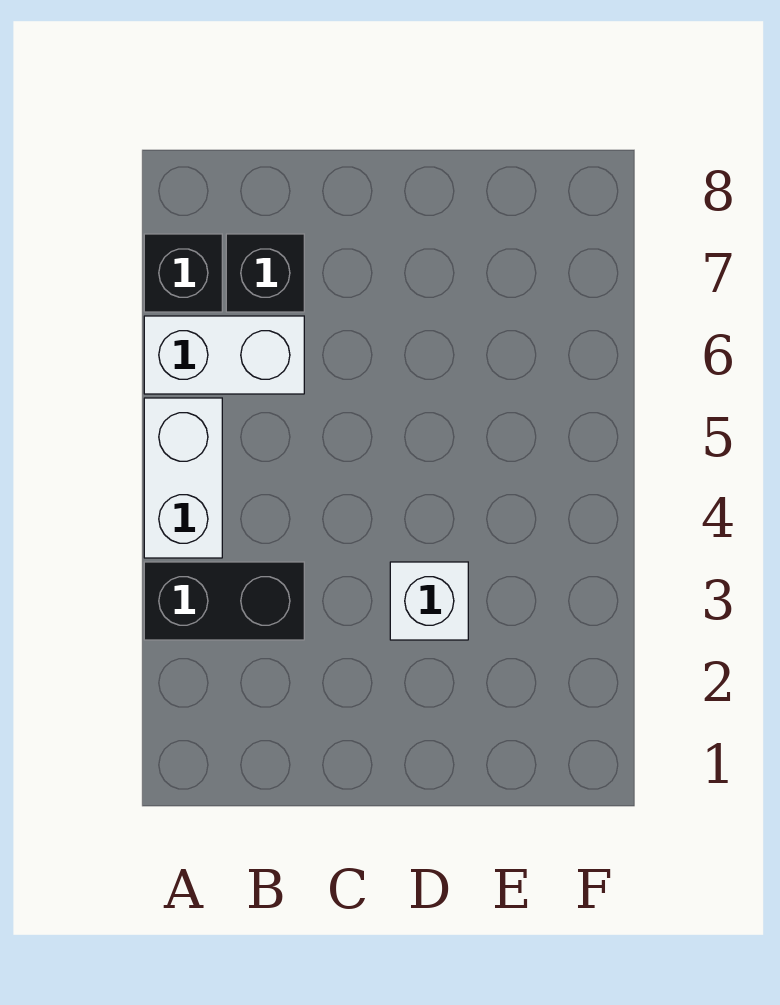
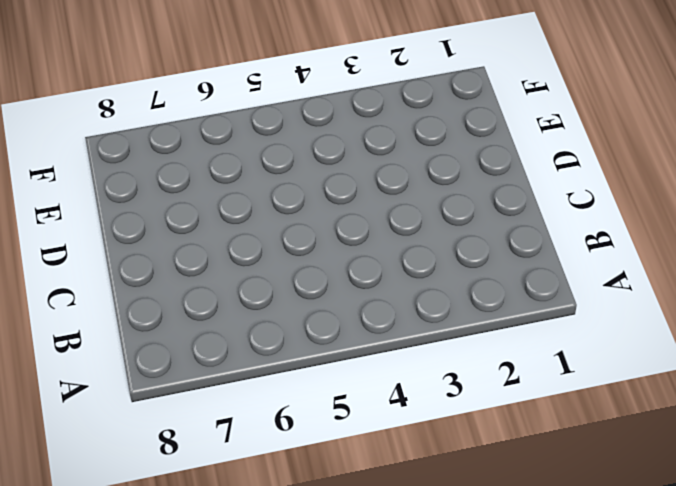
none -> black brick A3:B3 level 1
none -> white brick A4:A5 level 1

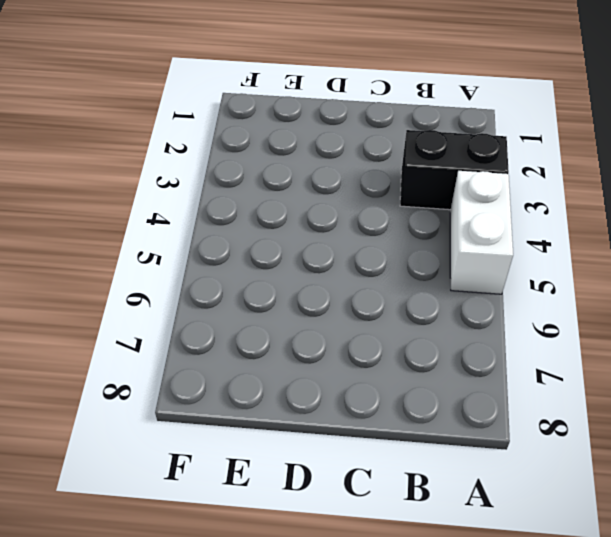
none -> white brick A6:B6 level 1
none -> black brick A7 level 1

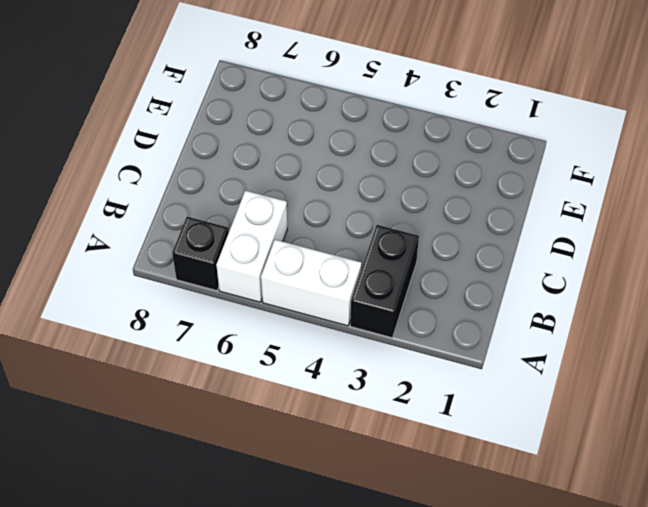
none -> black brick B7 level 1
none -> white brick D3 level 1

